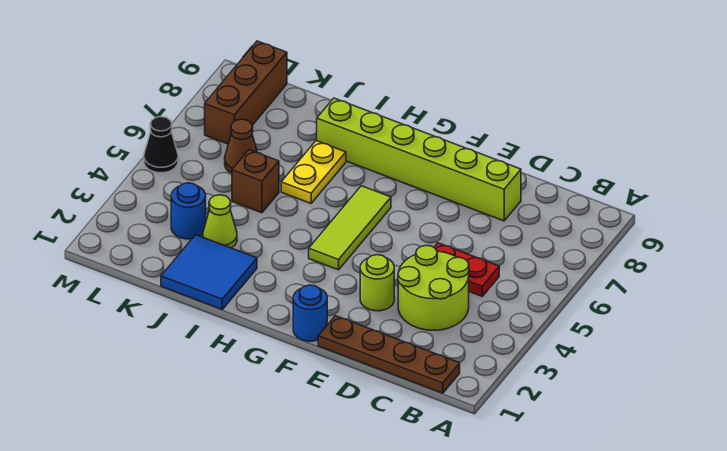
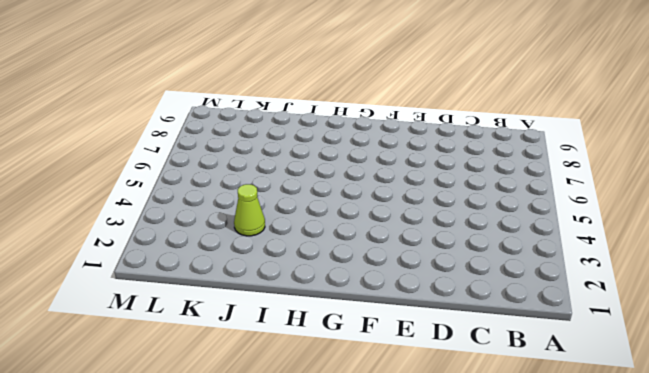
none -> brown plate B1:E1 level 1
none -> lime round brick C3:D4 level 1
none -> red plate C5:D5 level 1

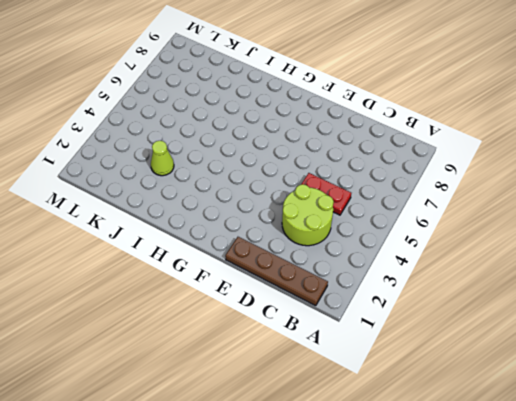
none -> lime brick D8:I8 level 1
none -> lime round brick E3 level 1
none -> blue round brick F1 level 1

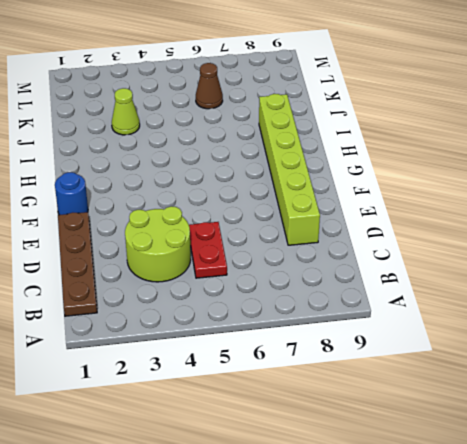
none -> lime round brick E3 level 1
none -> lime tile G4:G6 level 1
none -> blue tile I1:J2 level 1

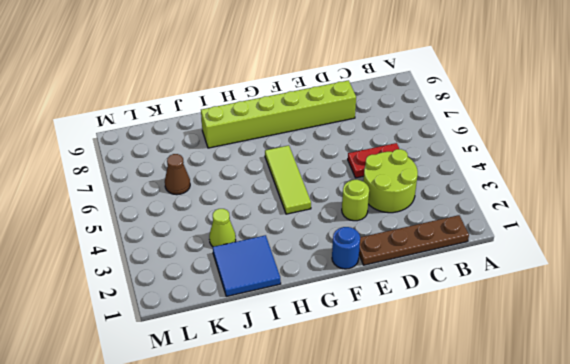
none -> yellow plate I6:I7 level 1
none -> brown brick J5 level 1
none -> blue round brick K3 level 1

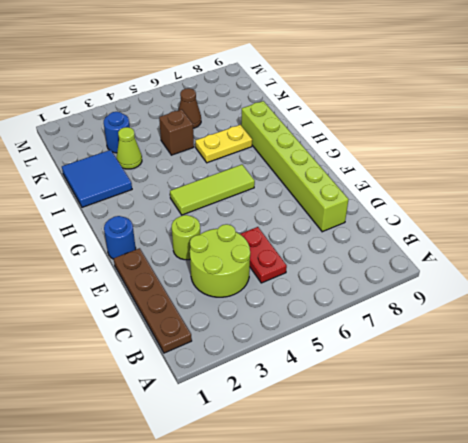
none -> brown brick L7:L9 level 1
none -> black cone M5 level 1

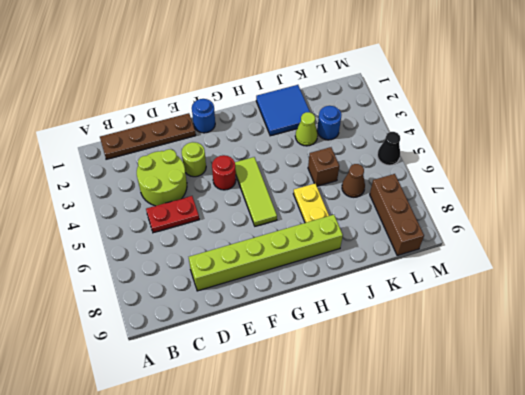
red round brick F4 level 1 -> none

